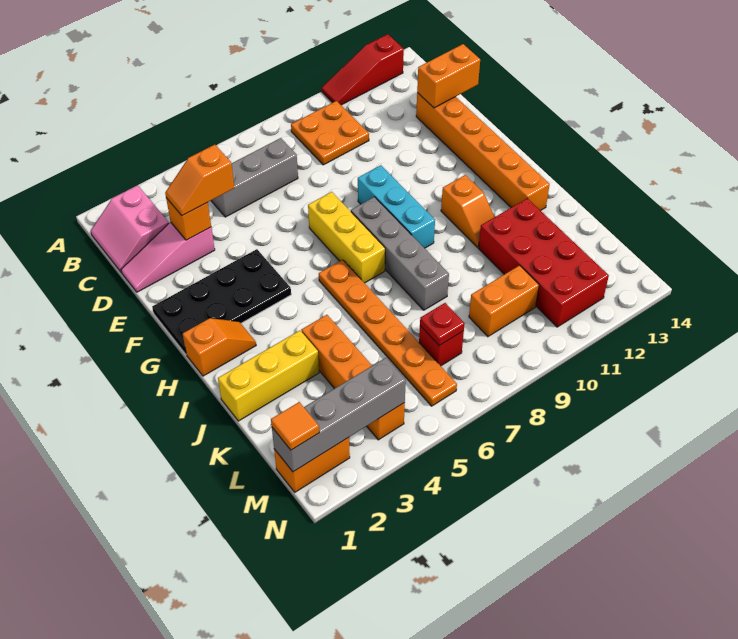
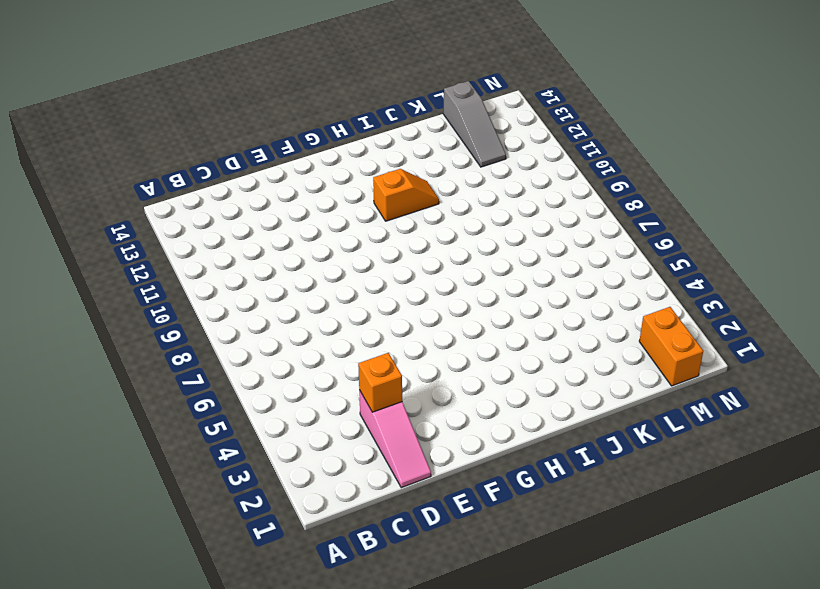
grey slope L12:L14 level 1 top 14 -> red brick J11:M12 level 1
none -> red slope A11:A13 level 1 top 13
none -> pink slope B1:C2 level 1 top 2
none -> orange plate B9:C10 level 1

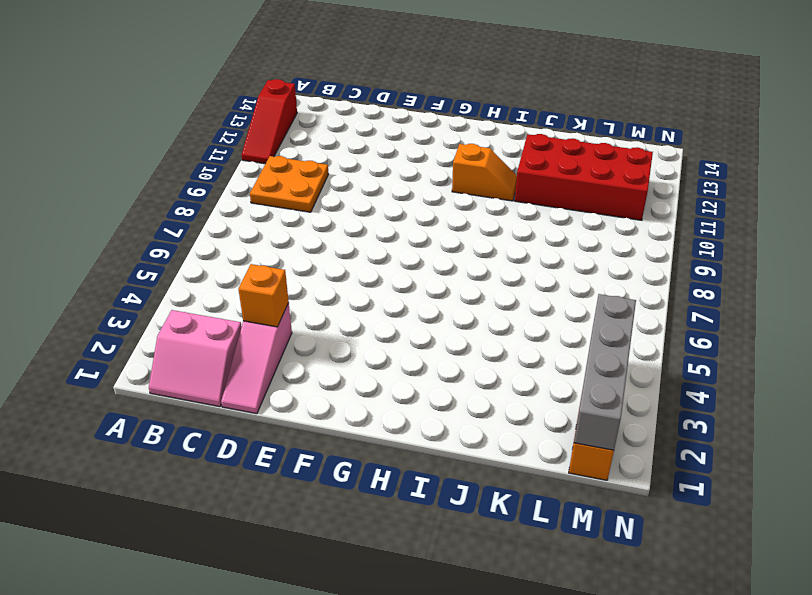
none -> grey brick C5:C7 level 1
none -> orange brick D13:I13 level 1
none -> black plate F1:G4 level 1

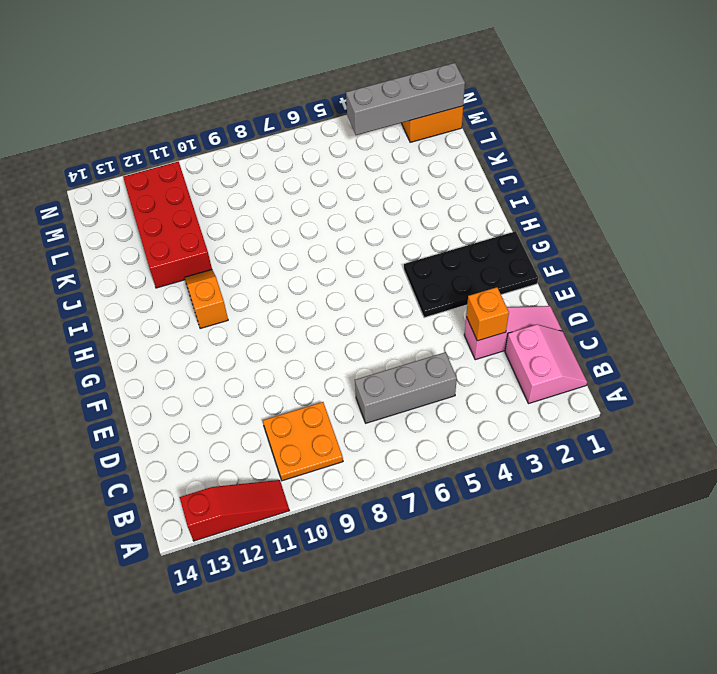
none -> orange brick D13:I13 level 1
none -> yellow brick F7:H7 level 1
none -> cyan brick F9:H9 level 1

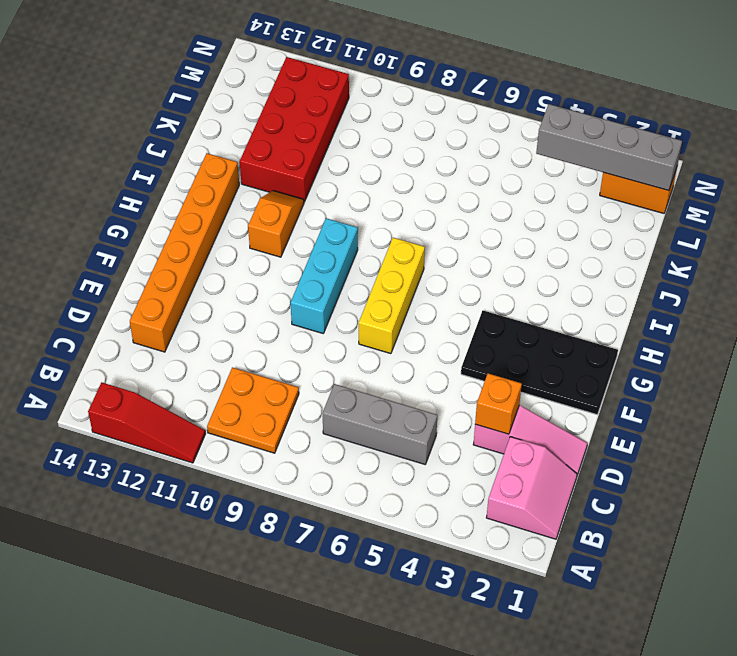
none -> grey brick G8:J8 level 1
none -> orange slope H1:H2 level 1 top 1
none -> orange plate H6:M6 level 1

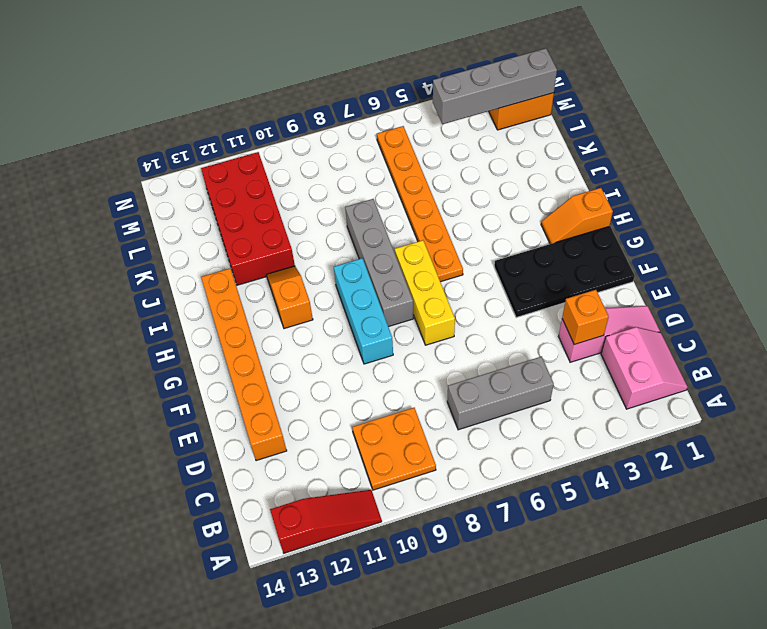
none -> yellow brick J1:J3 level 1
none -> orange brick J4:M4 level 1
none -> red brick L7 level 1

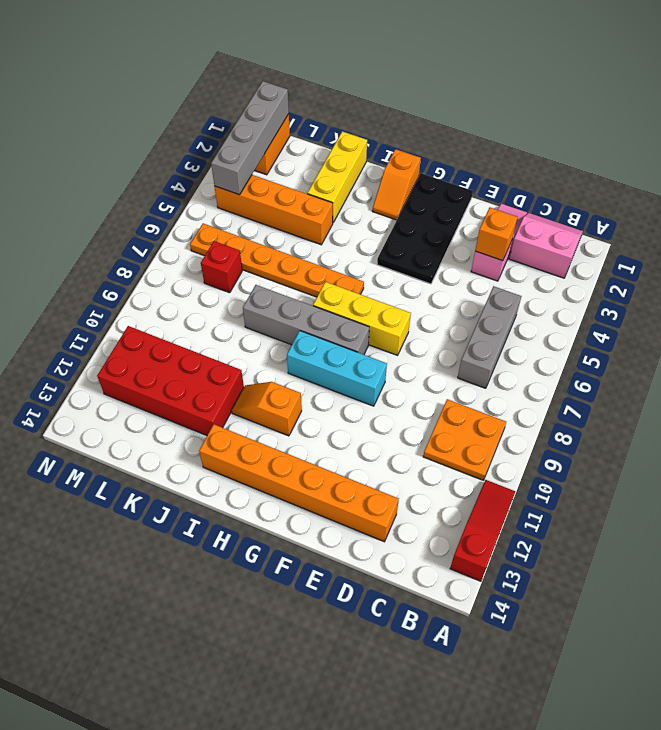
none -> orange brick L9:L10 level 1
none -> orange brick D13:D14 level 2
none -> red plate L7 level 2

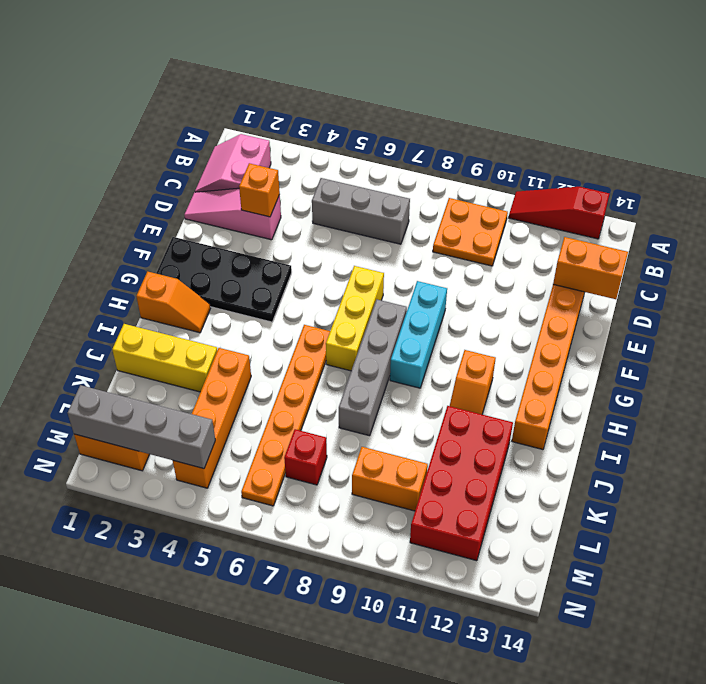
none -> red plate L7 level 2
none -> orange slope D3:D4 level 3 top 4
none -> orange tile M1 level 3

